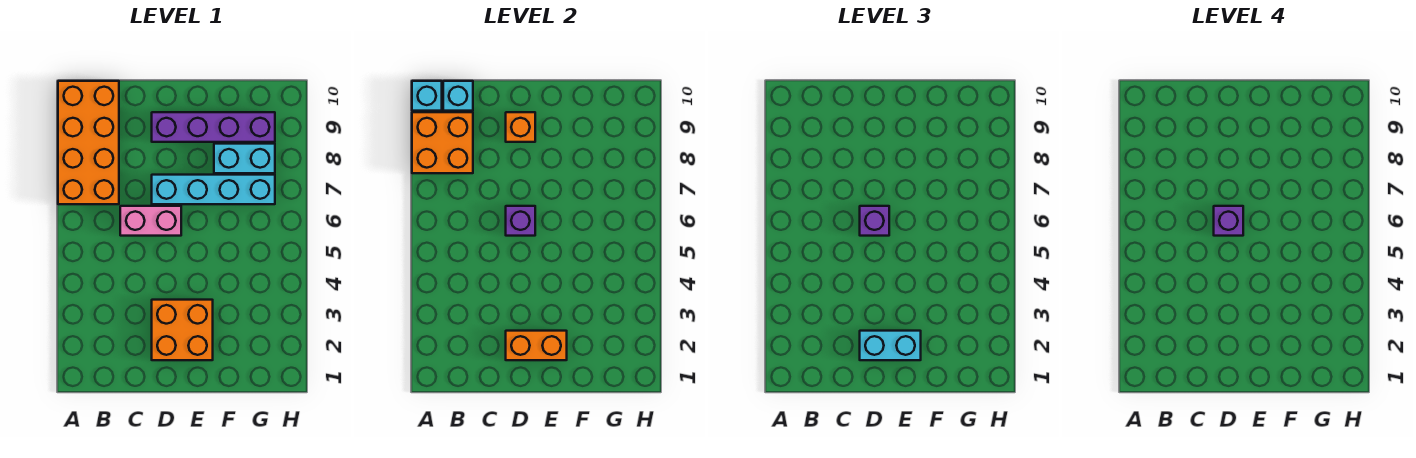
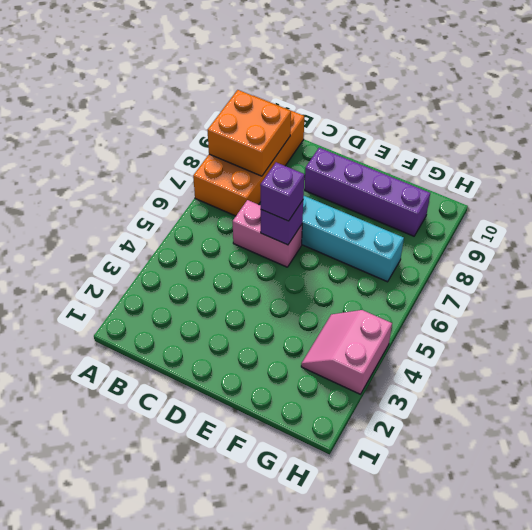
pink slope G3:H4 level 1 top H -> none
none -> orange brick D2:E3 level 1
none -> cyan brick F8:G8 level 1
none -> cyan brick A10 level 2

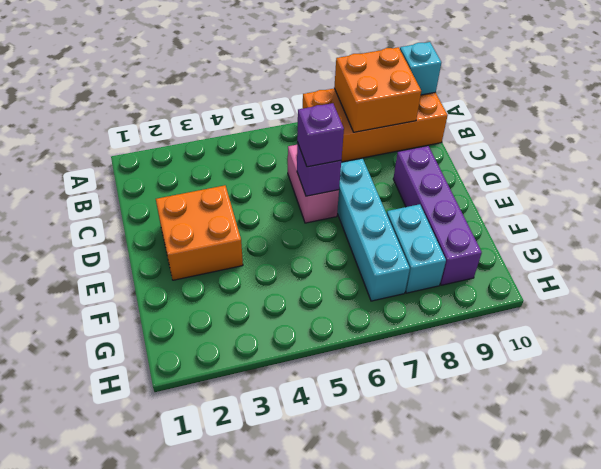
none -> cyan brick B10 level 2
none -> orange brick D2:E2 level 2
none -> orange brick D9 level 2

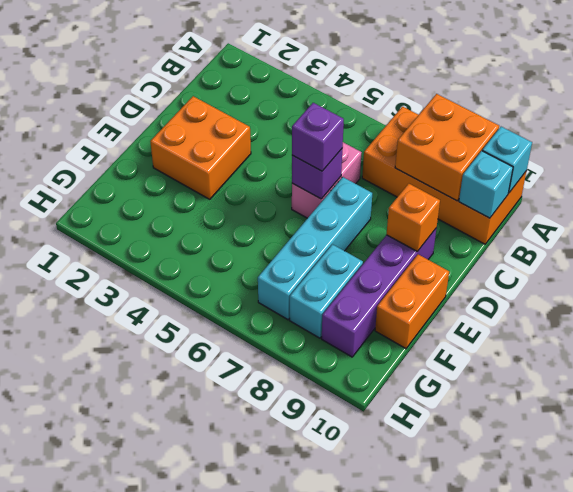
orange brick E10:F10 level 1 -> orange brick D2:E2 level 2
none -> cyan brick D2:E2 level 3
none -> purple brick D6 level 4

